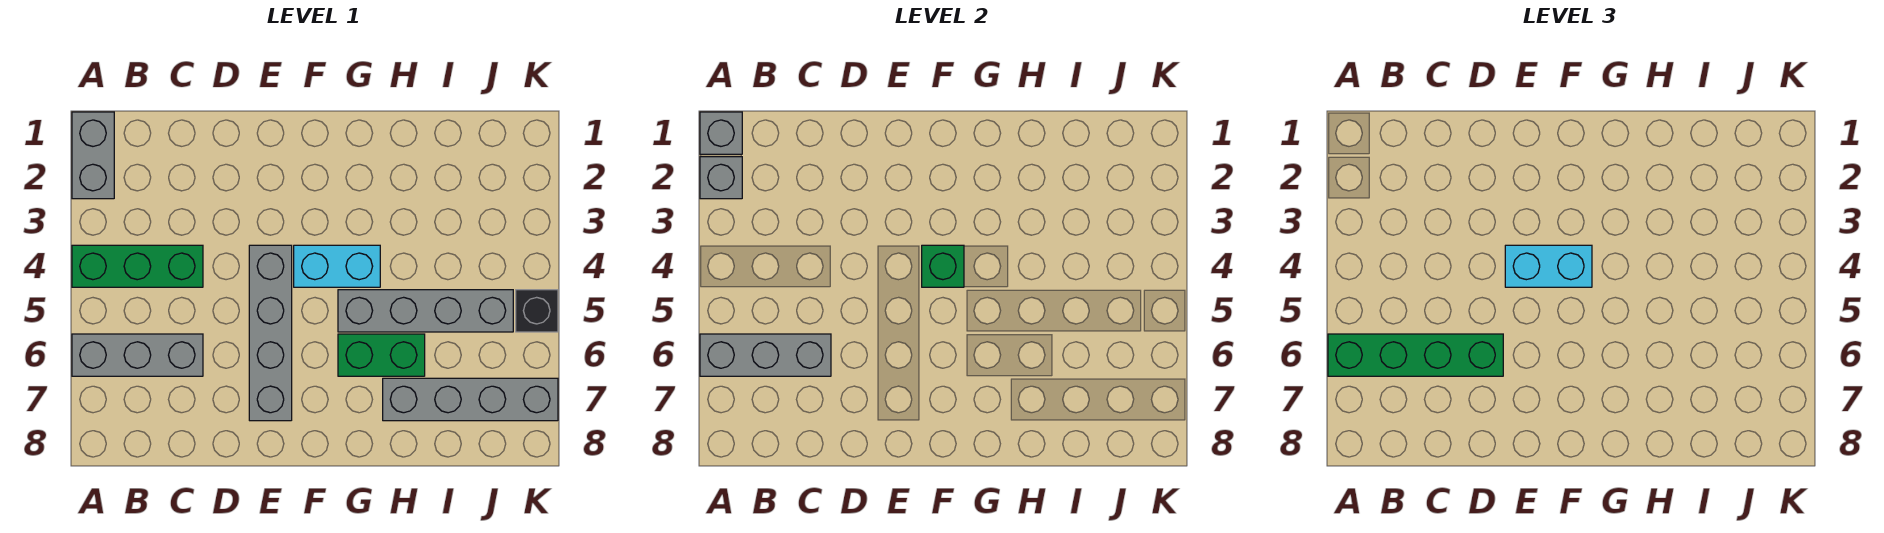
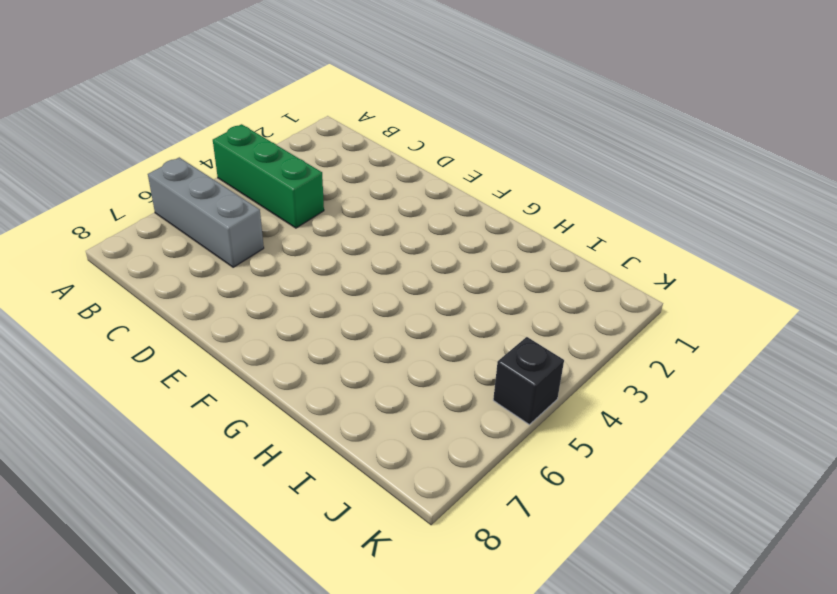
none -> grey brick A1:A2 level 1
none -> grey brick E4:E7 level 1
none -> cyan brick F4:G4 level 1

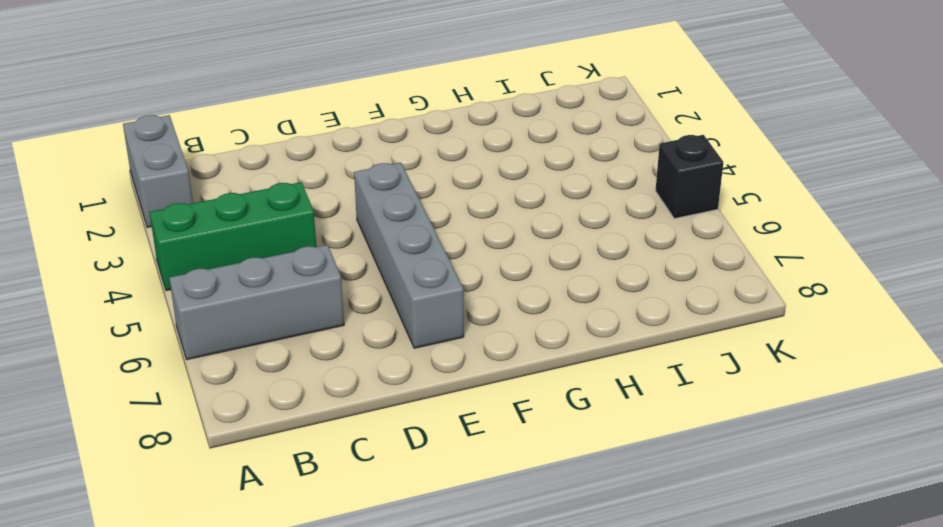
none -> cyan brick F4:G4 level 1
none -> grey brick G5:J5 level 1
none -> green brick G6:H6 level 1

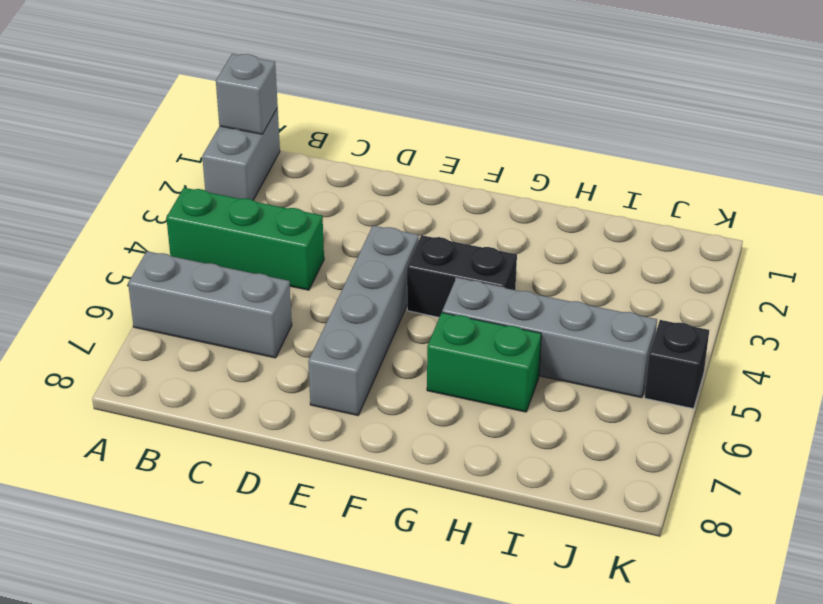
black brick F4:G4 level 1 -> cyan brick F4:G4 level 1
none -> grey brick H7:K7 level 1
none -> grey brick A2 level 2
none -> grey brick A6:C6 level 2

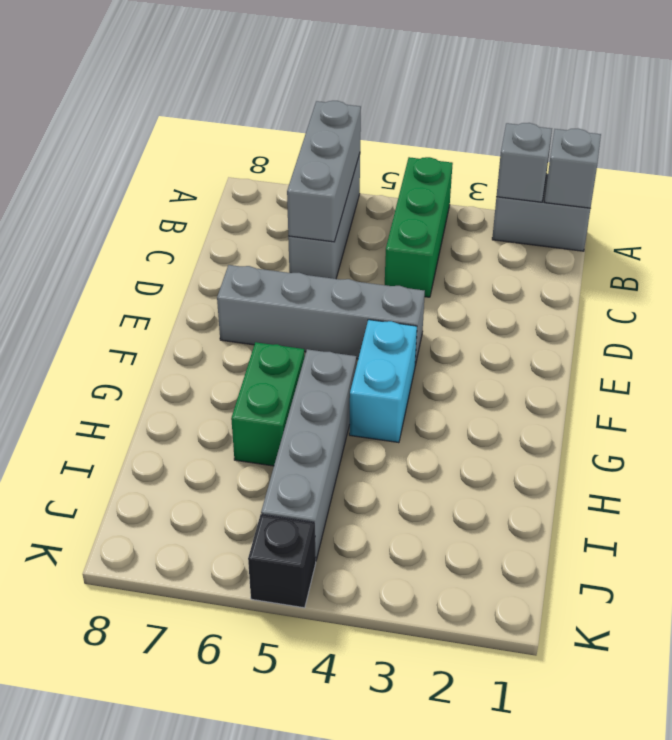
none -> grey brick H7:K7 level 1
none -> green brick F4 level 2
none -> green brick A6:D6 level 3

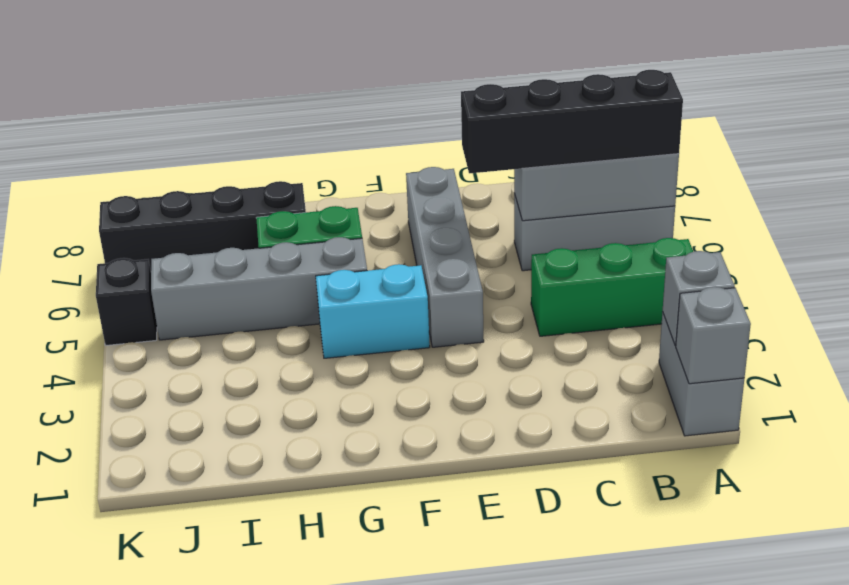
black brick A6:D6 level 3 -> green brick A6:D6 level 3
black brick H7:K7 level 1 -> grey brick H7:K7 level 1
none -> green brick F4 level 2
none -> cyan brick E4:F4 level 3

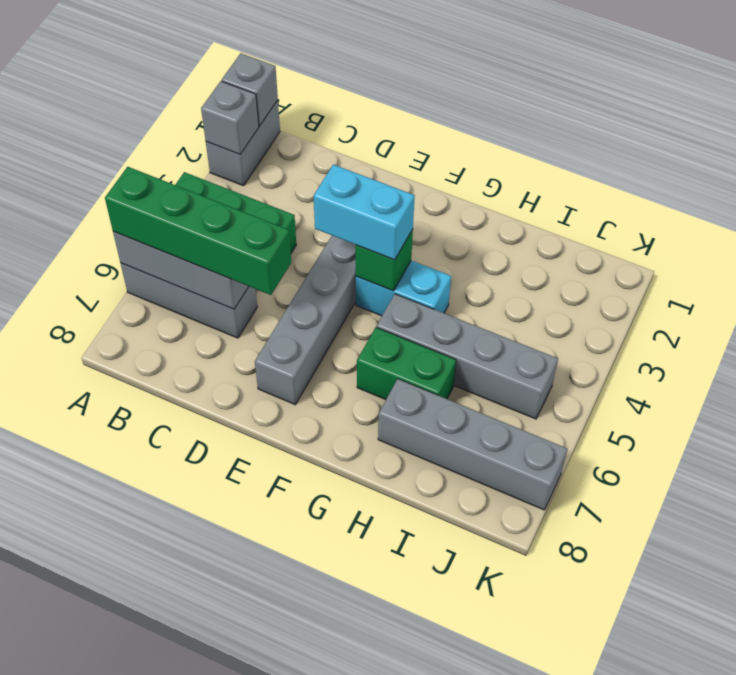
none -> black brick K5 level 1

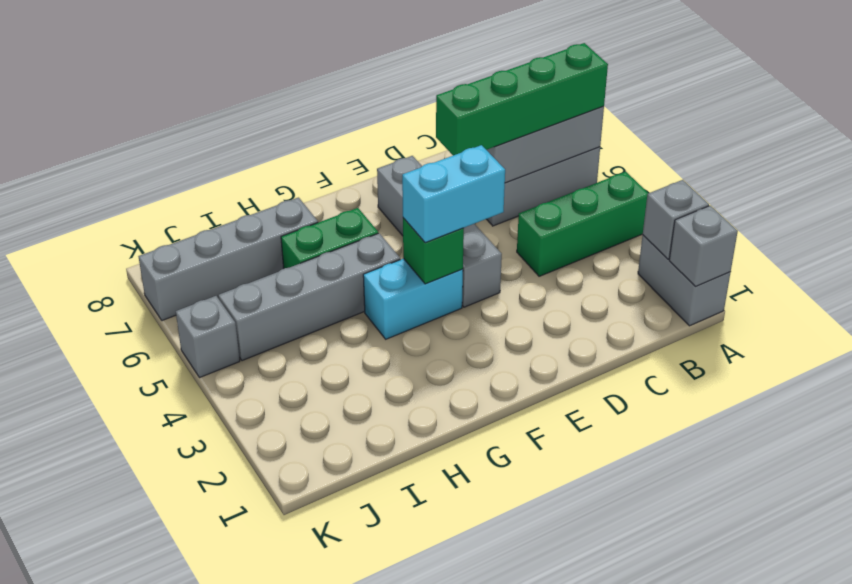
grey brick K5 level 1 -> black brick K5 level 1

